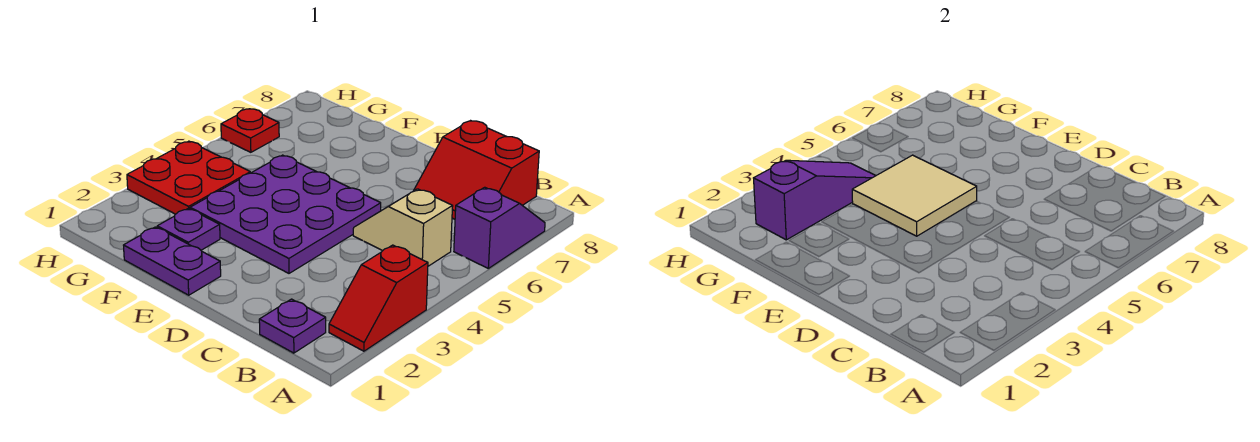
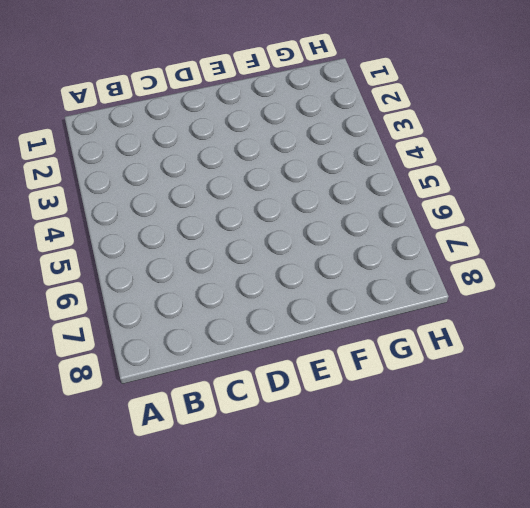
none -> red slope A2:A3 level 1 top 3
none -> purple slope A6:A7 level 1 top 6
none -> purple plate B1 level 1

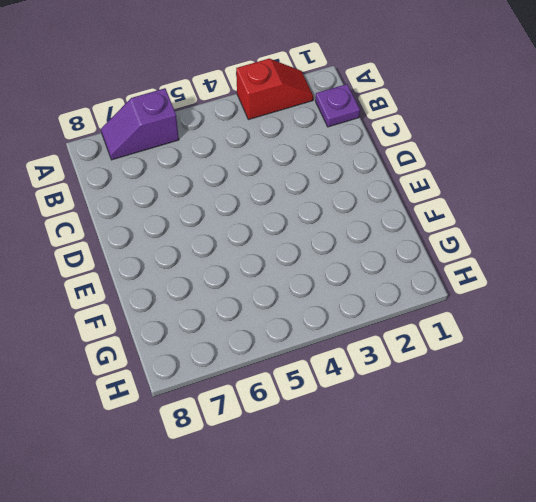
none -> tan slope B5:C5 level 1 top B
none -> red slope B7:C8 level 1 top 8
none -> purple plate D3:F5 level 1

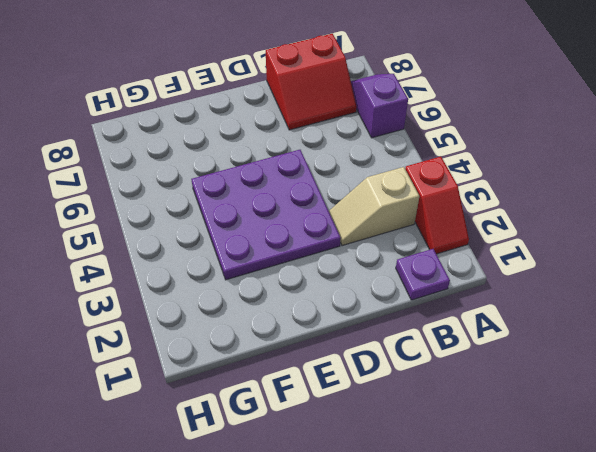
tan slope B3:C3 level 1 top B -> tan slope B5:C5 level 1 top B
none -> purple plate E1:F1 level 1
none -> purple plate F2 level 1
none -> red plate G3:H4 level 1

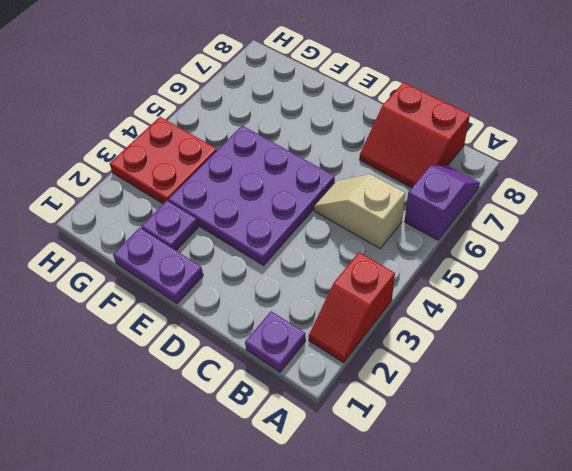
none -> red plate H6 level 1
none -> tan tile E4:F5 level 2
none -> purple slope G2:G4 level 2 top 2

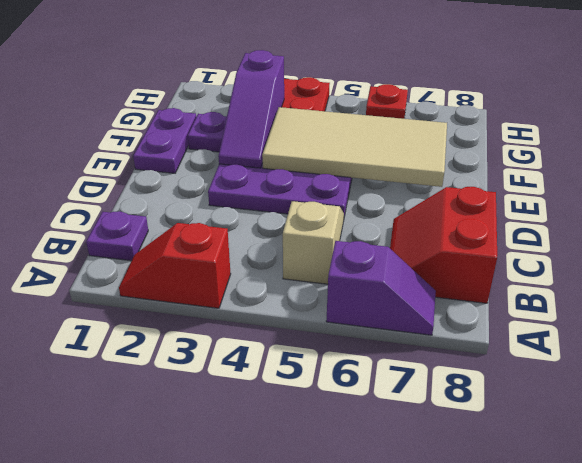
purple slope E3:G3 level 2 top G -> purple slope G2:G4 level 2 top 2
tan tile E4:F7 level 2 -> tan tile E4:F5 level 2

